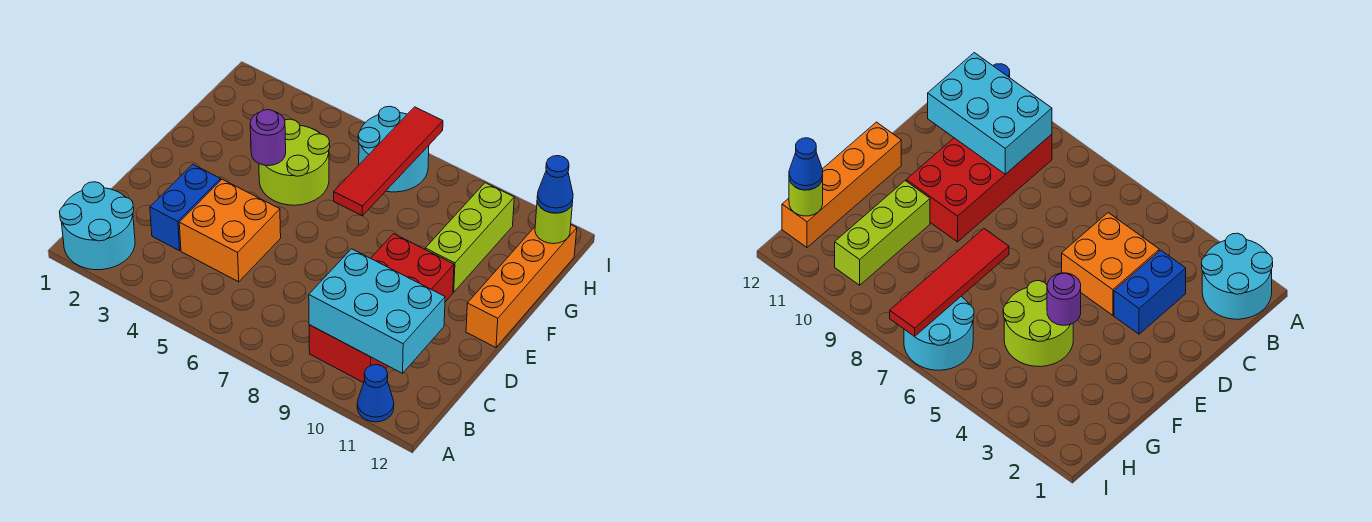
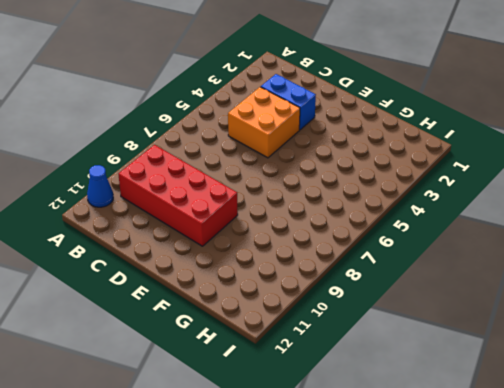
none -> cyan round brick A1:B2 level 1
none -> orange brick E12:H12 level 1
none -> lime round brick F4:G5 level 1

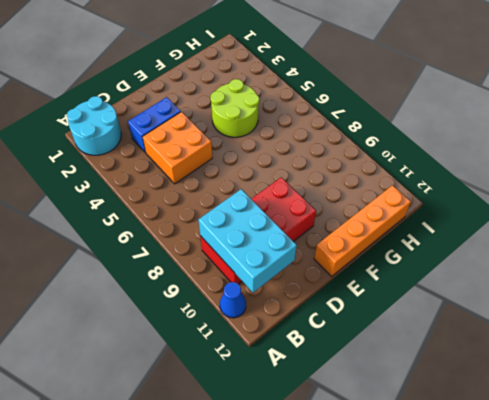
none -> lime brick F10:H10 level 1
none -> cyan round brick H6:I7 level 1
none -> purple round brick F4 level 2

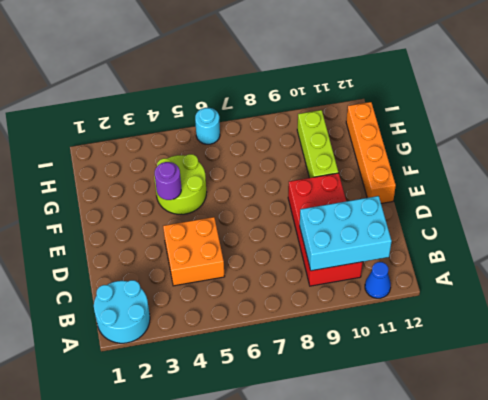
cyan round brick I6 level 1 -> cyan round brick H6:I7 level 1
none -> blue brick C3:D3 level 1
none -> red tile F7:I7 level 2
none -> lime round brick H12 level 2

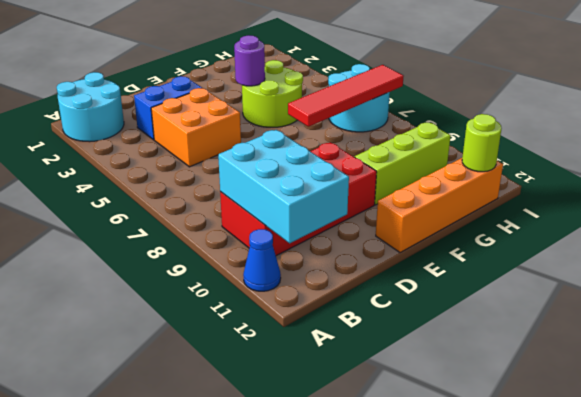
none -> blue cone H12 level 3

